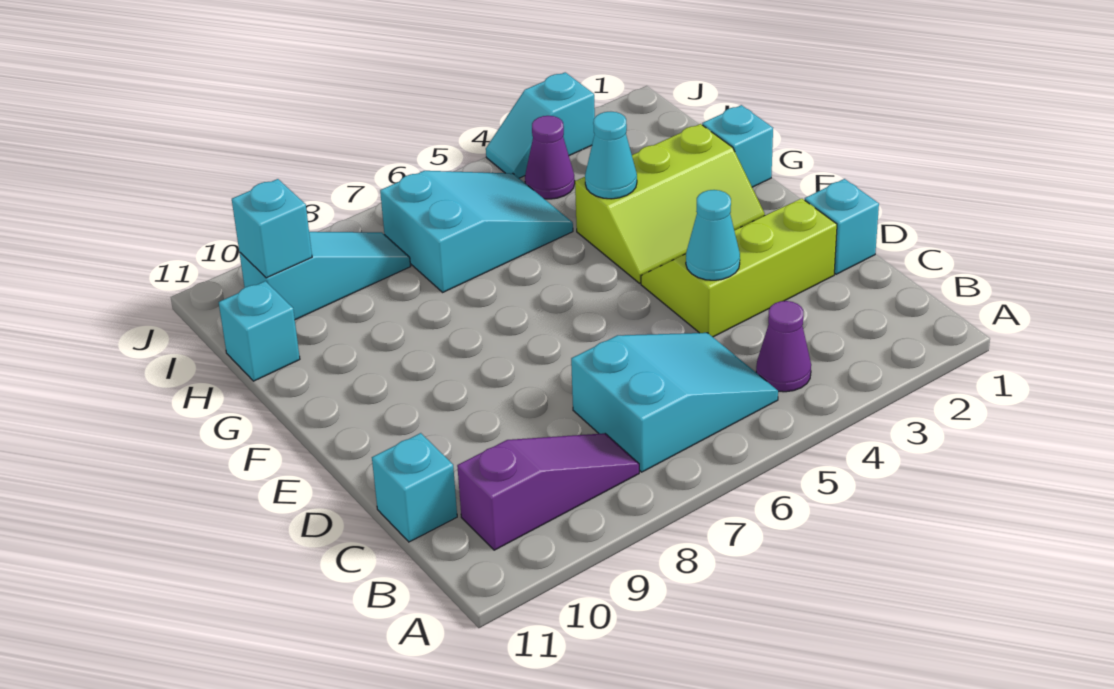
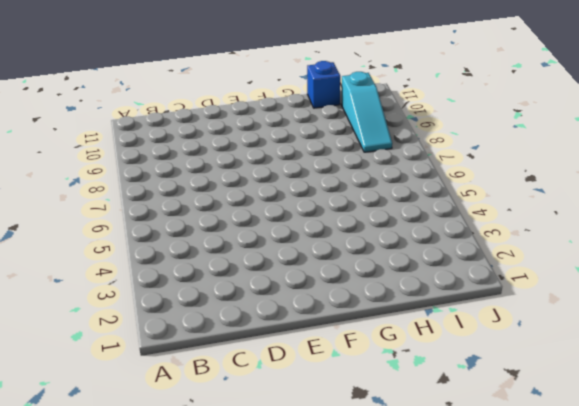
blue brick H11 level 1 -> cyan brick H11 level 1
none -> purple cone B4 level 1
none -> cyan slope B5:C7 level 1 top 7
none -> purple slope B8:B10 level 1 top 10

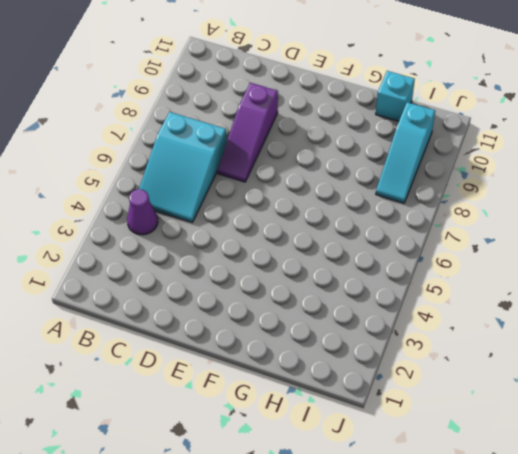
purple slope D7:D9 level 1 top 9 -> purple slope B8:B10 level 1 top 10
none -> cyan brick C11 level 1
none -> cyan brick D1 level 1
none -> lime slope D2:E4 level 1 top D

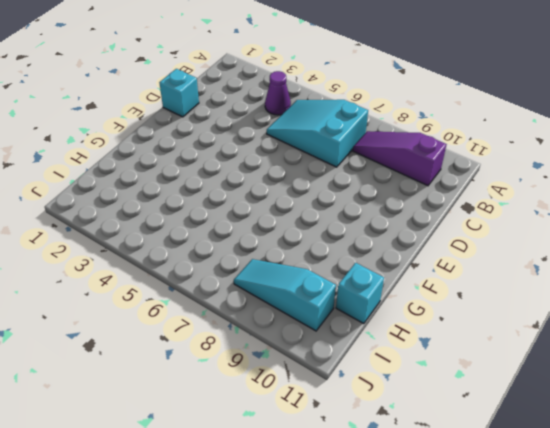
none -> cyan brick C11 level 1
none -> lime slope D2:E4 level 1 top D
none -> lime slope F2:G4 level 1 top G

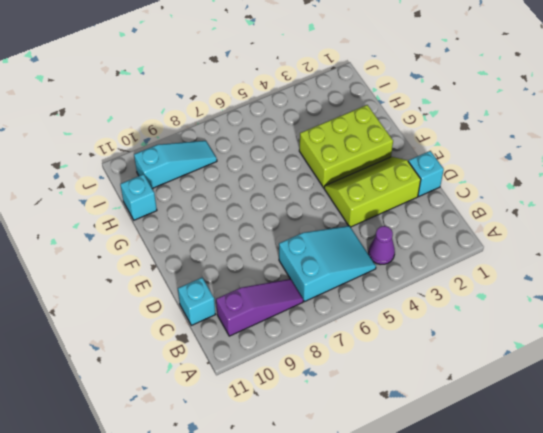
lime brick F2:G4 level 1 -> lime slope F2:G4 level 1 top G
none -> cyan brick G1 level 1
none -> cyan slope H5:I7 level 1 top 7
none -> purple cone I4 level 1

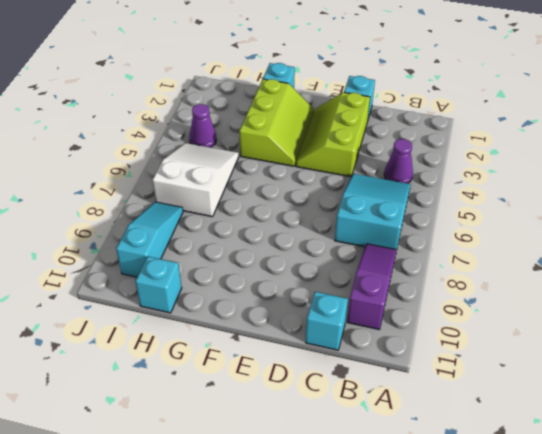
white slope H5:I7 level 1 top 7 -> cyan slope H5:I7 level 1 top 7
none -> cyan slope J3:J4 level 1 top 3
none -> cyan cone D4 level 2
none -> cyan cone G4 level 2

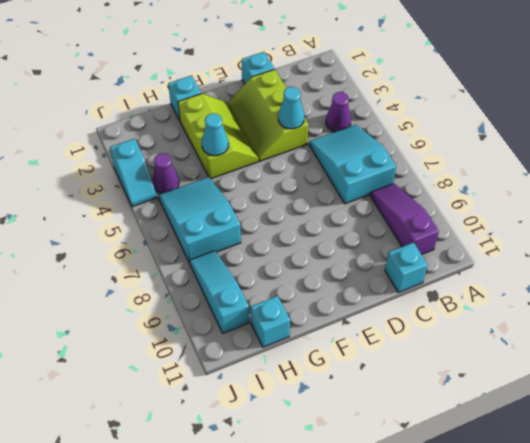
none -> cyan brick I10 level 2

